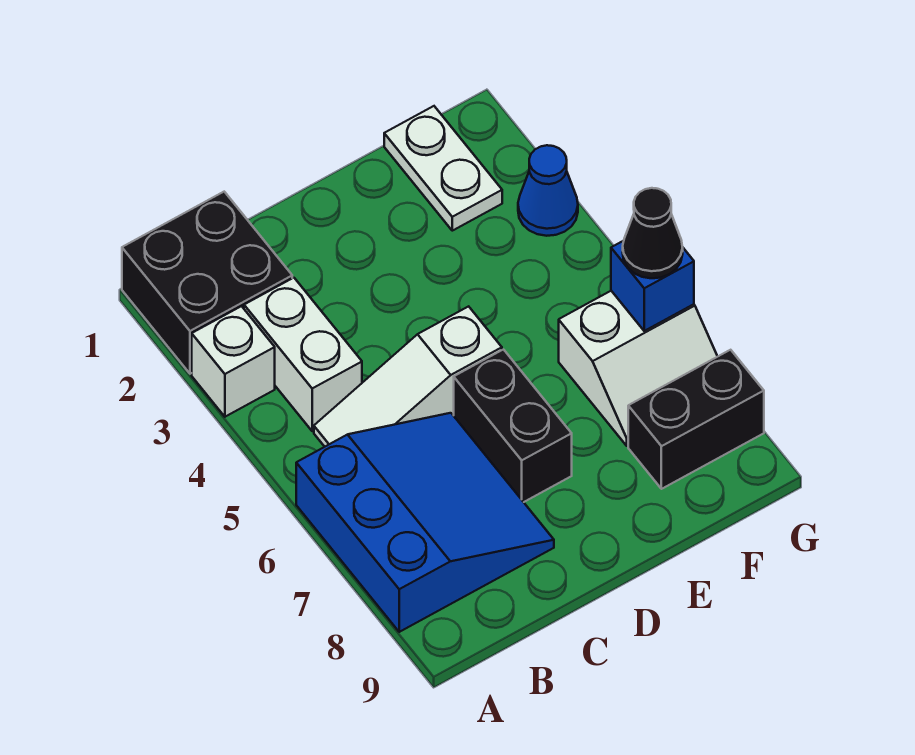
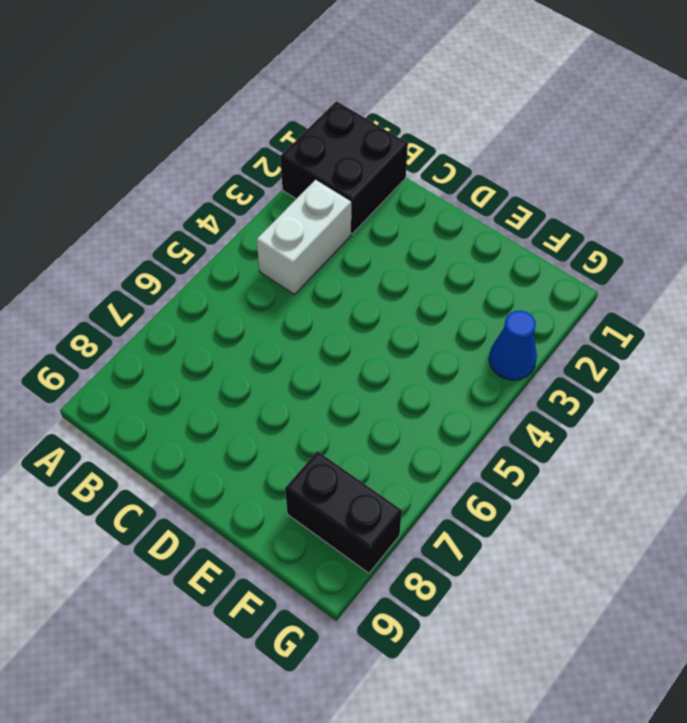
none -> white brick A3 level 1
none -> blue slope A6:C8 level 1 top A
none -> white slope B5:D5 level 1 top D

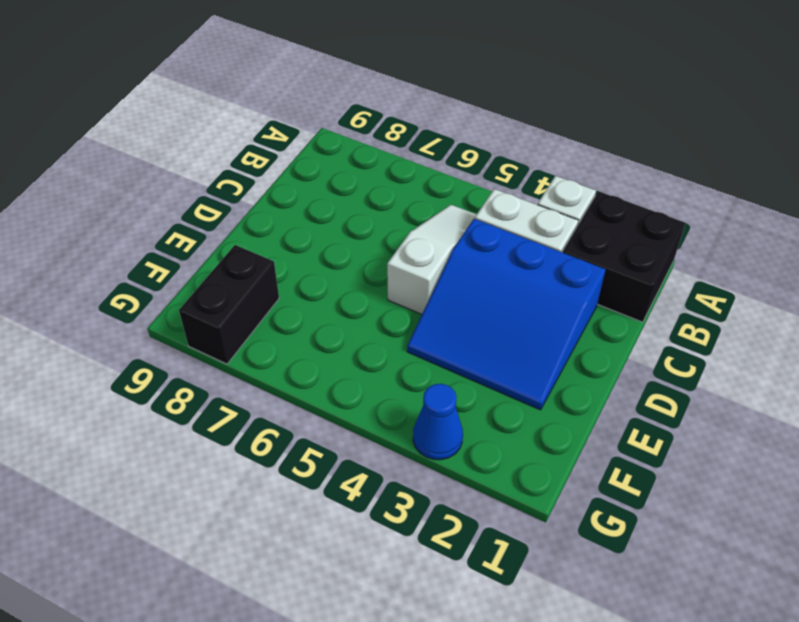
blue slope C2:E4 level 1 top C -> blue slope A6:C8 level 1 top A
none -> black brick D6:D7 level 1
none -> white plate F1:F2 level 1
none -> white slope F6:G7 level 1 top 6

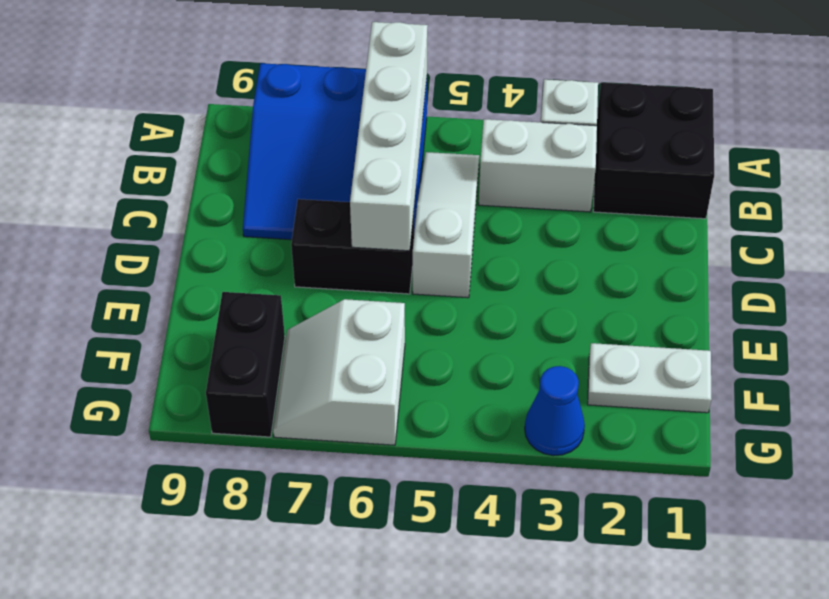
white brick A6:D6 level 2 -> none
none -> blue brick G6 level 2
none -> black cone G6 level 3

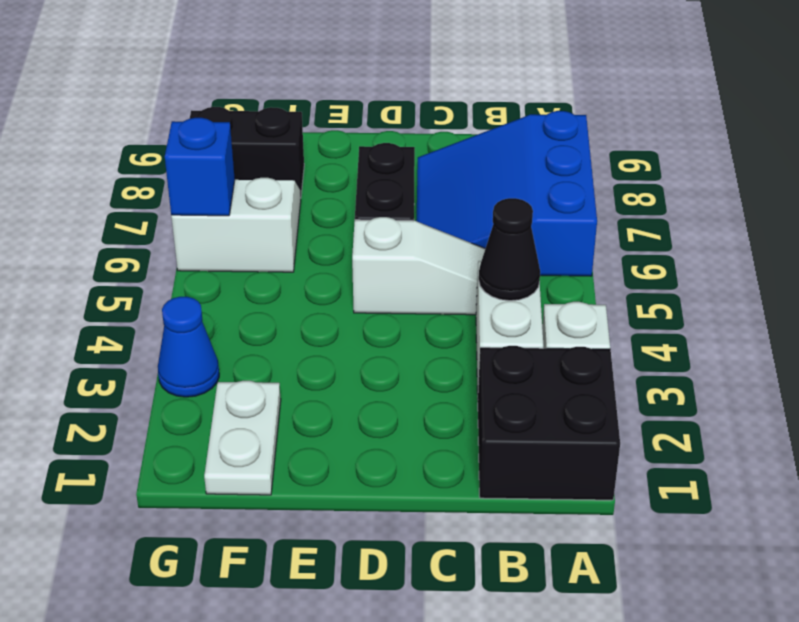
black cone B4 level 2 -> black cone G6 level 3

